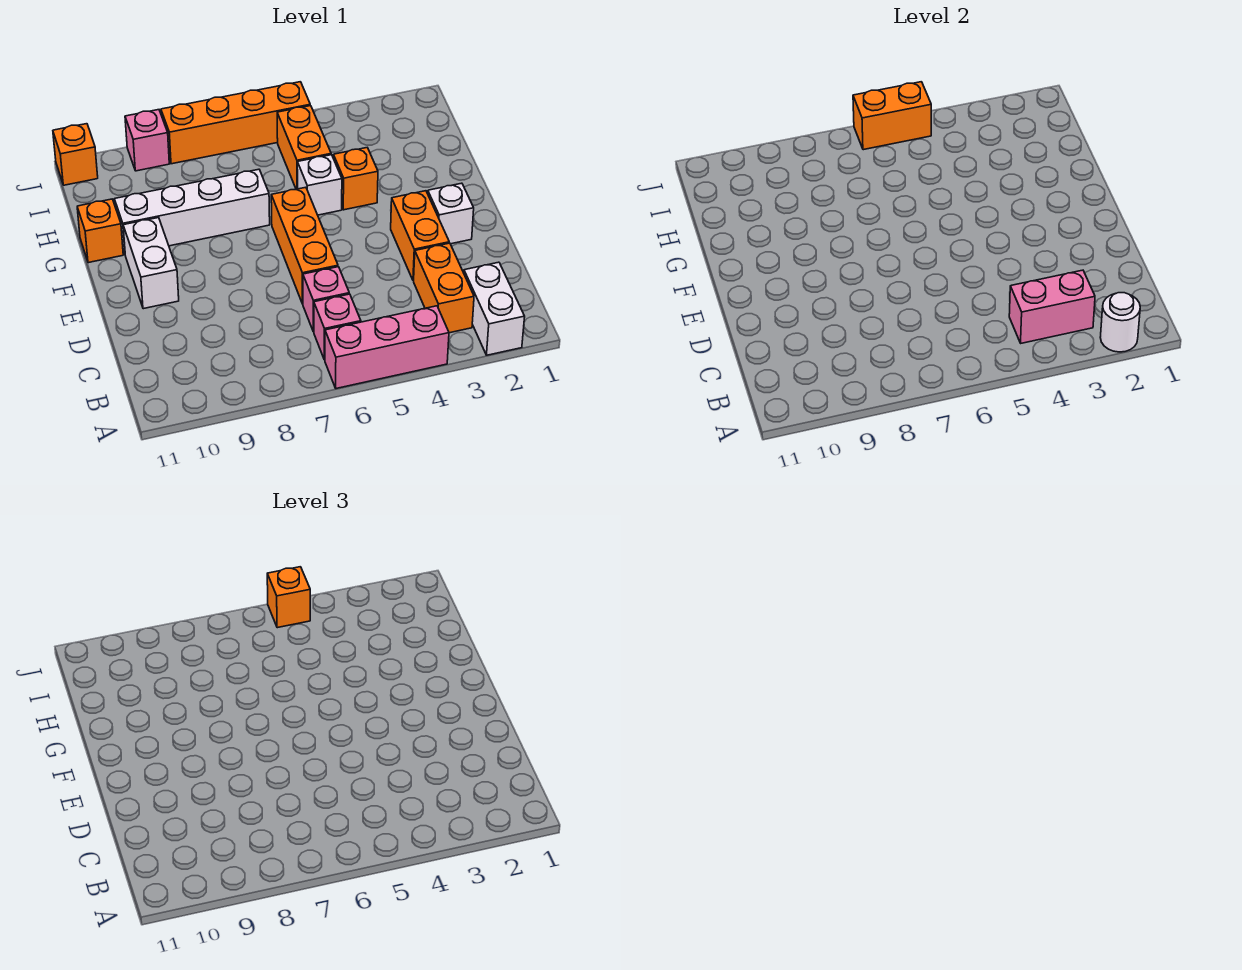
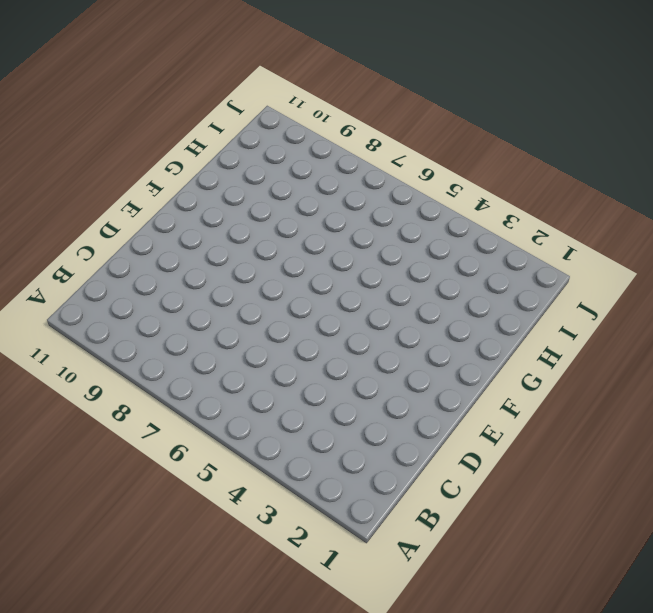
none -> white brick A2:B2 level 1
none -> pink brick A4:A6 level 1
none -> orange brick B3:C3 level 1

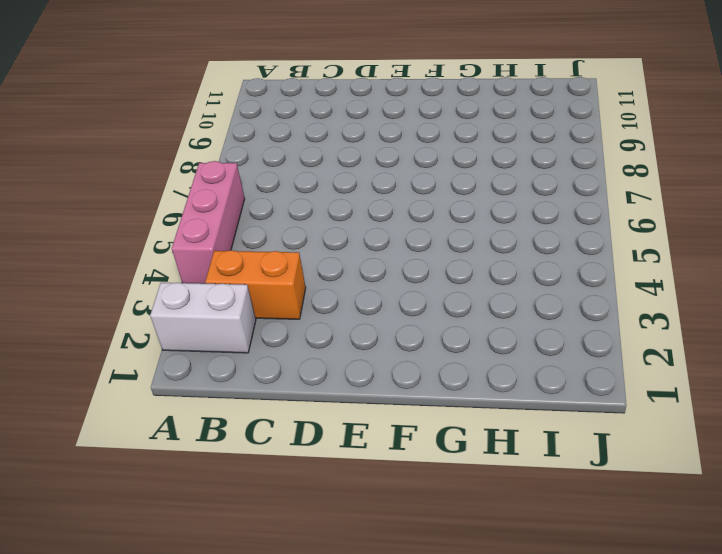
none -> pink brick B6 level 1
none -> pink brick C6 level 1
none -> orange brick D3:E3 level 1

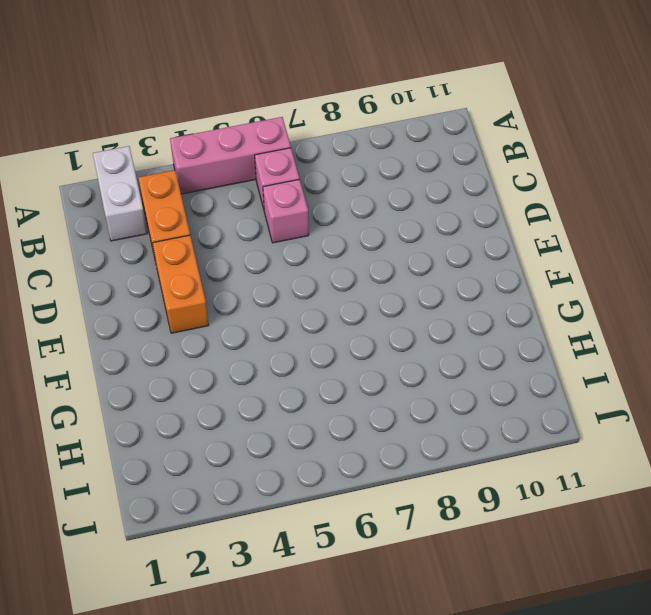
none -> orange brick D6:F6 level 1
none -> white brick E2 level 1
none -> white brick E10:F10 level 1

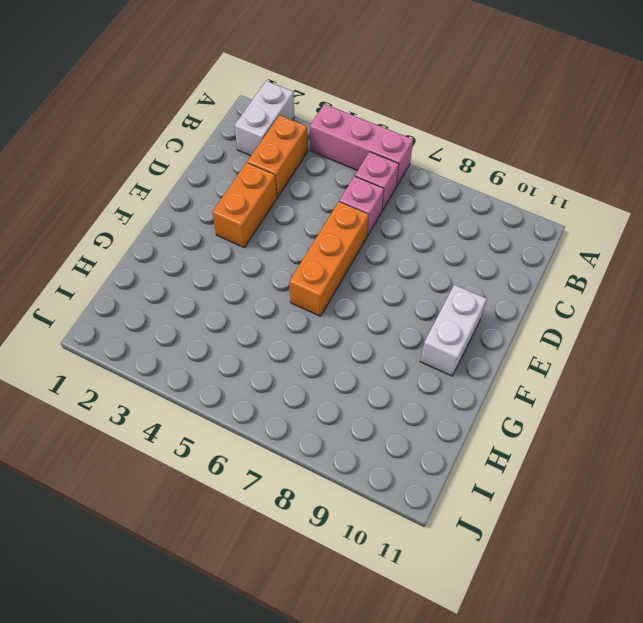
none -> white brick E2 level 1
none -> orange brick G4 level 1
none -> white brick G5 level 1

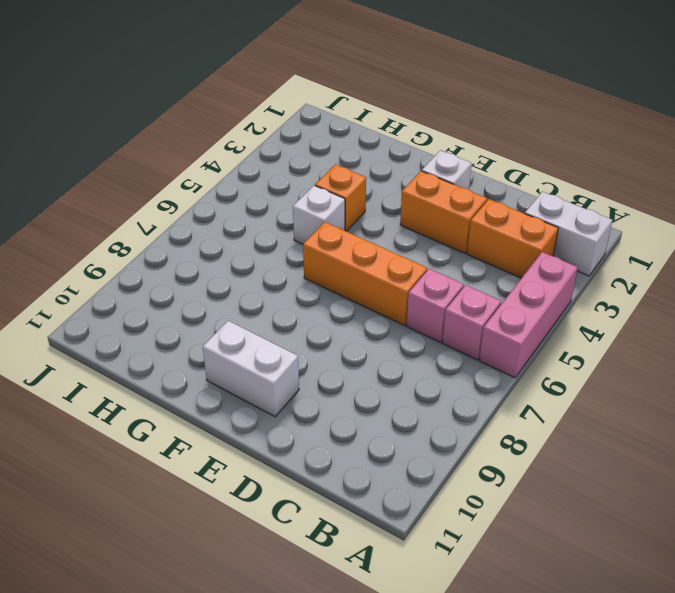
none -> white brick G7:G10 level 1
none -> orange brick G11 level 1
none -> orange brick H5:I5 level 1

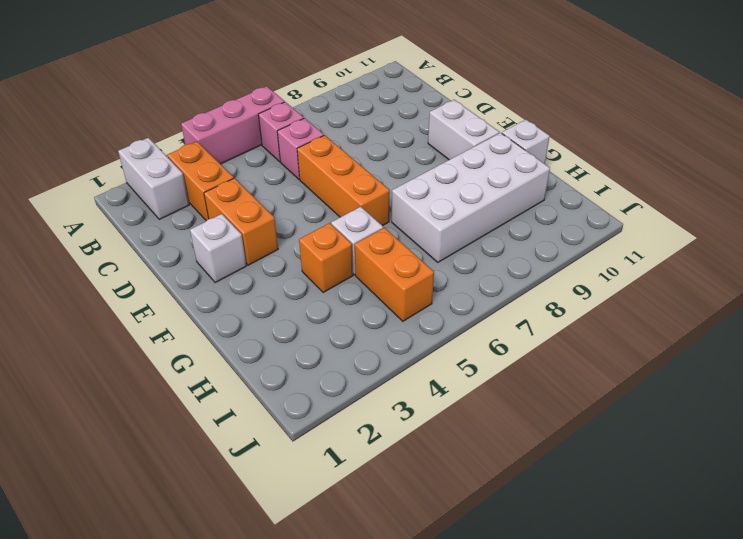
white brick G7:H10 level 1 -> white brick G7:G10 level 1
white brick G11 level 1 -> orange brick G11 level 1
none -> orange brick J5:J8 level 1
none -> pink brick J9 level 1
none -> orange brick J11 level 1

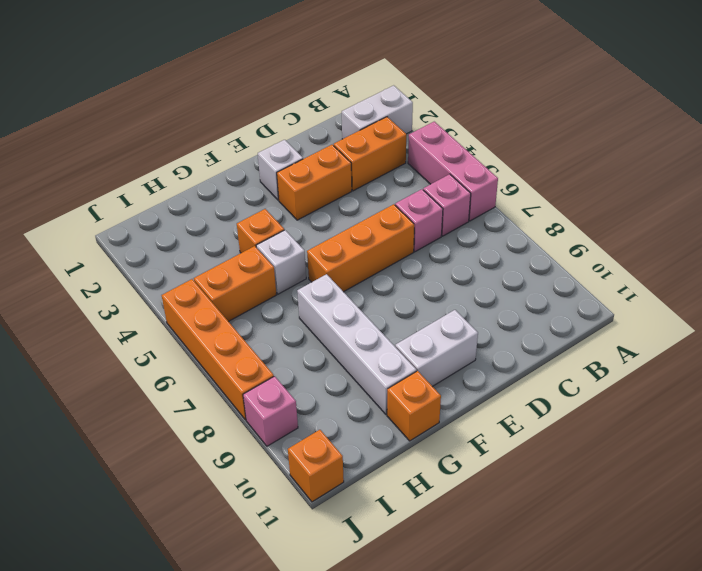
none -> white round brick A2 level 2
none -> pink brick B3:B4 level 2
none -> orange brick J5:J6 level 2

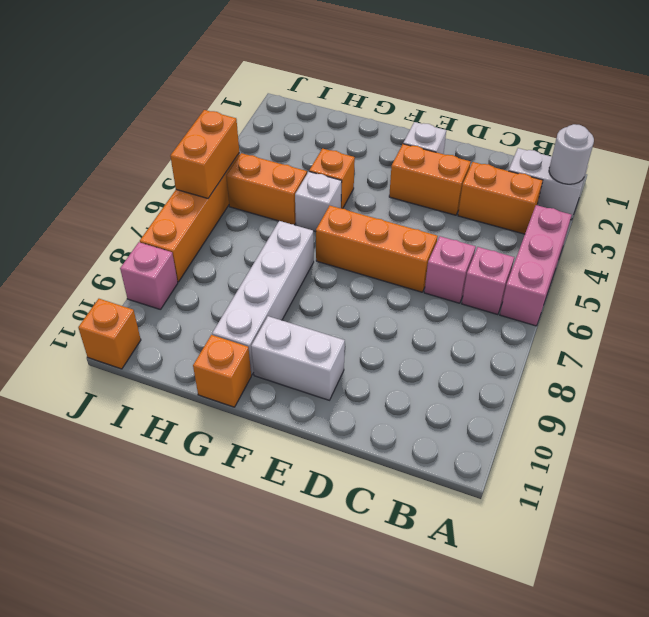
none -> pink brick B3:B4 level 2
none -> orange brick J5 level 3

